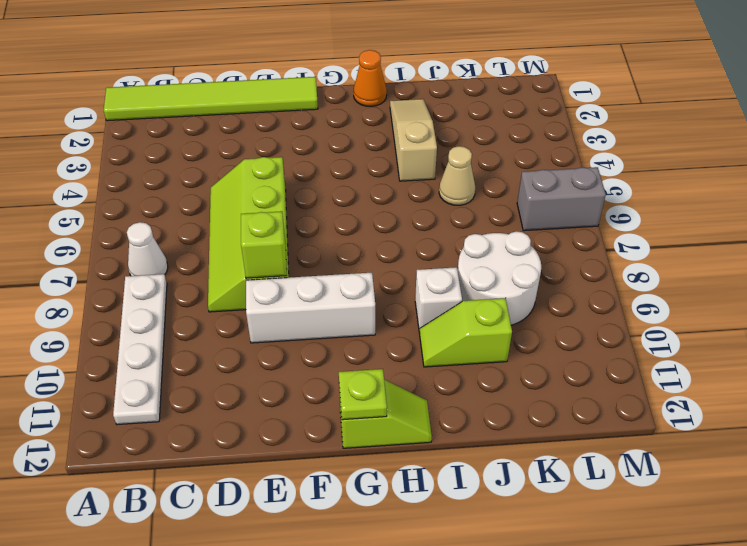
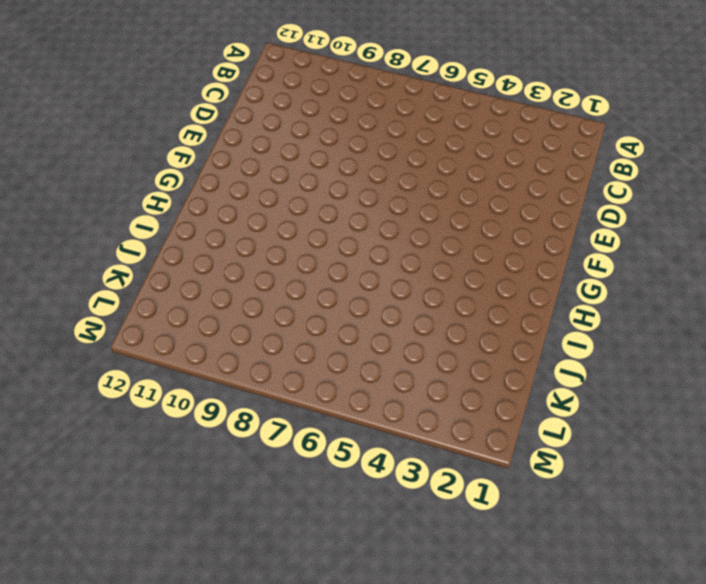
none -> lime tile A1:F1 level 1
none -> white cone B7 level 1
none -> white plate B8:B11 level 1

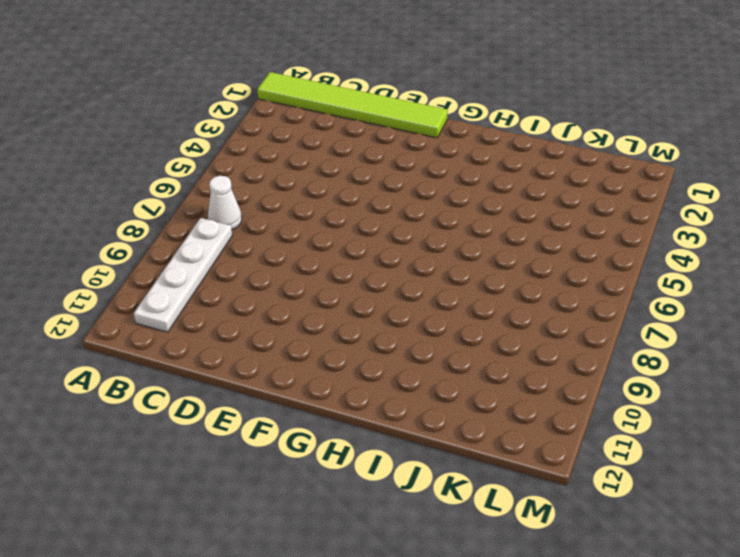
none -> lime slope D5:E8 level 1 top E
none -> white brick E9:G9 level 1
none -> lime slope G12:H12 level 1 top G

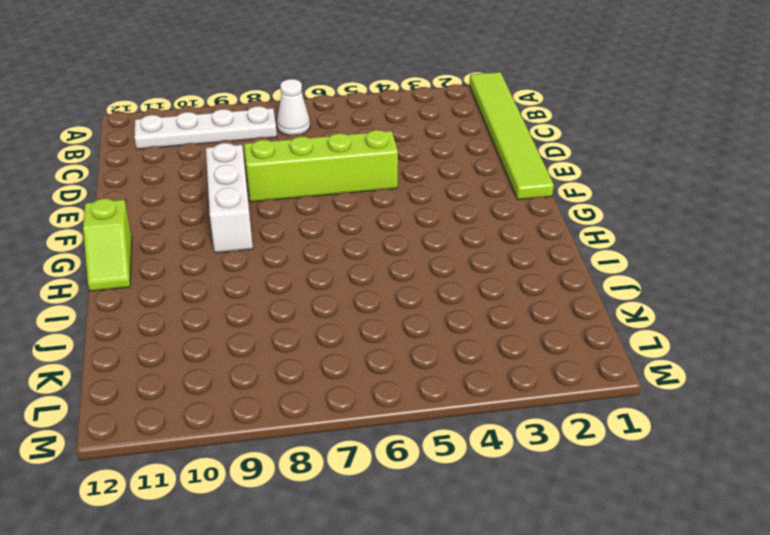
none -> orange cone H1 level 1
none -> tan slope I2:I4 level 1 top 4
none -> white brick I9 level 1

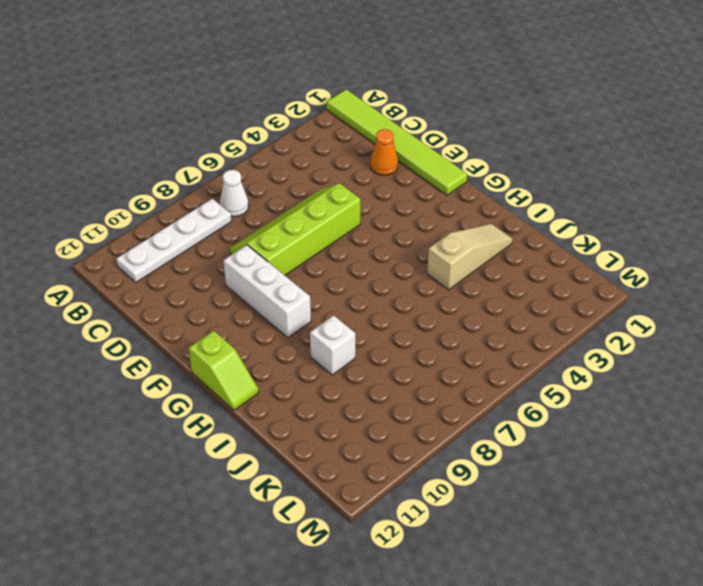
orange cone D2 level 1 -> orange cone H1 level 1
none -> lime slope I10:J10 level 1 top J
none -> tan cone J5 level 1
none -> white round brick J8:K9 level 1

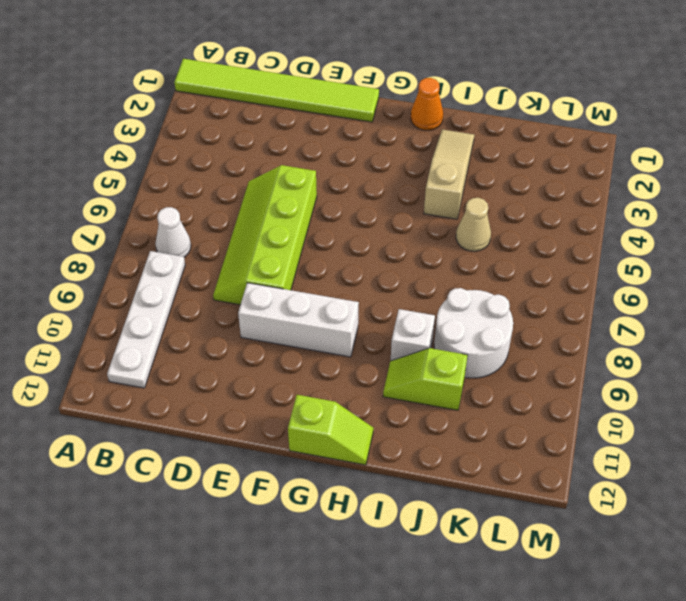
none -> grey brick L6:M6 level 1
none -> lime brick E8 level 2
none -> lime plate G12 level 2

